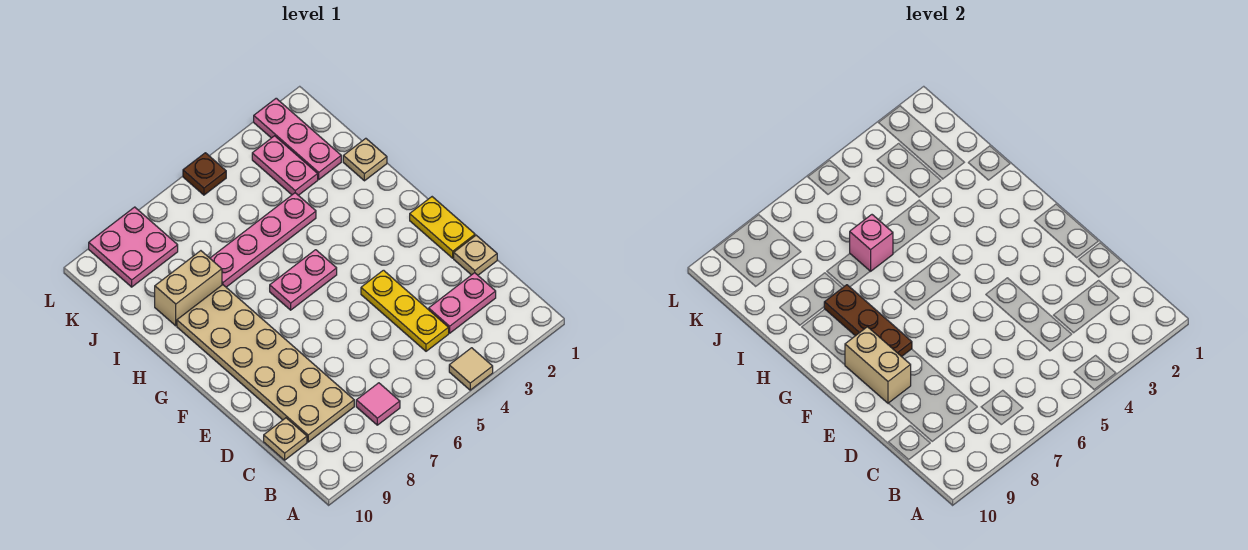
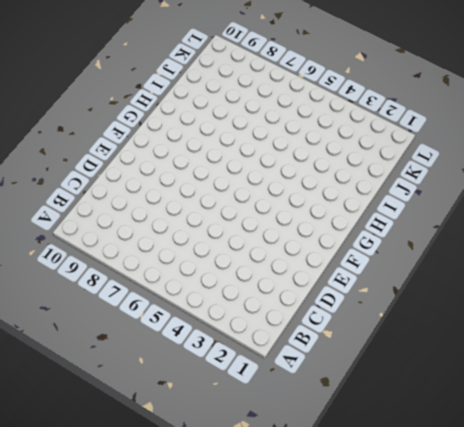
none -> tan tile A4 level 1
none -> pink tile B7 level 1
none -> pink plate C2:C3 level 1

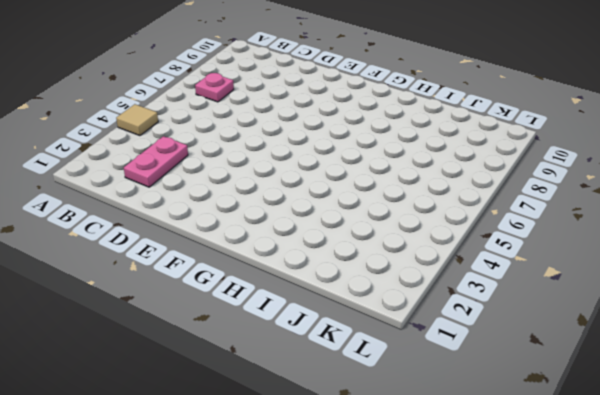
pink plate B7 level 1 -> pink tile B7 level 1
none -> yellow plate C4:E4 level 1
none -> tan plate C8:H9 level 1
none -> tan plate C10 level 1

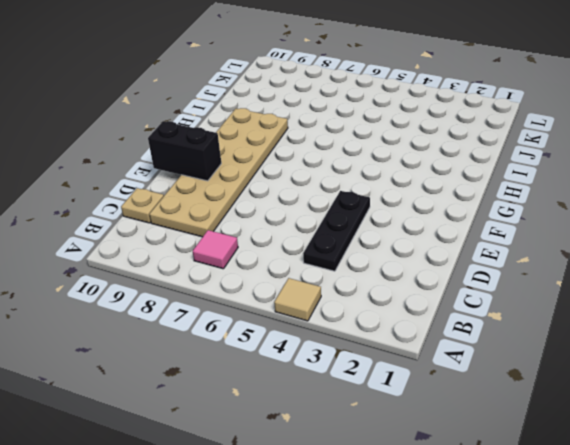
black plate C4:E4 level 1 -> yellow plate C4:E4 level 1
black brick E9:E10 level 2 -> tan brick E9:F9 level 2
none -> pink plate C2:C3 level 1
none -> tan plate D1 level 1
none -> yellow plate E1:F1 level 1

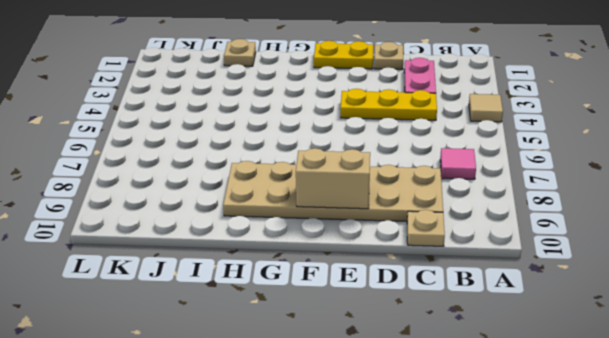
none -> pink plate G5:G6 level 1
none -> pink plate I4:I7 level 1
none -> tan brick I8:I9 level 1

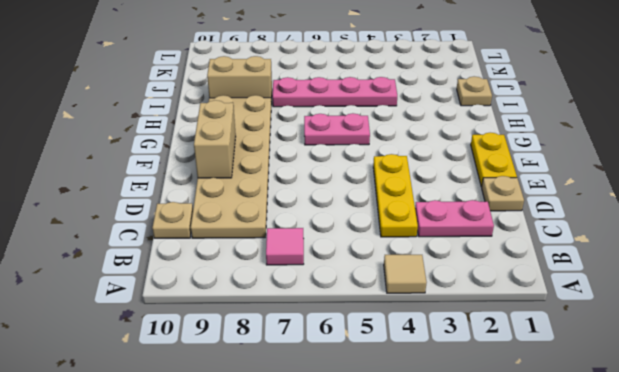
none -> pink plate J2:L2 level 1
none -> pink plate J3:K3 level 1
none -> pink plate K8:L9 level 1

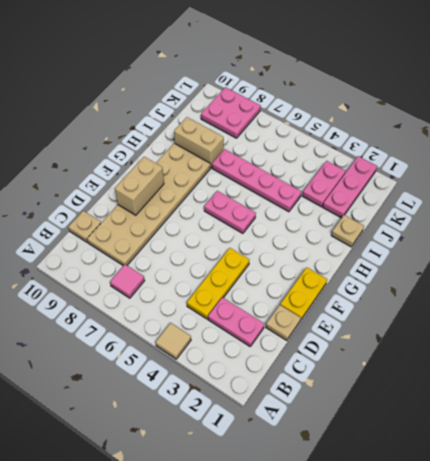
none -> brown plate L5 level 1
none -> brown plate F8:H8 level 2
none -> pink brick I6 level 2

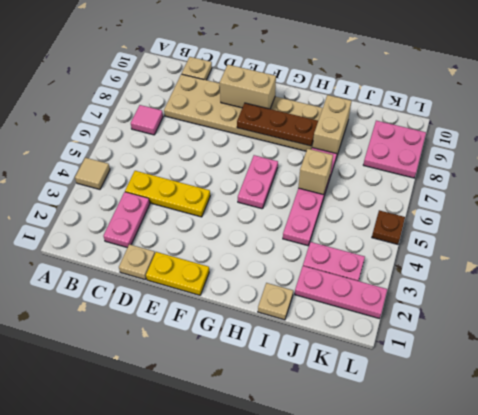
tan brick I6 level 2 -> pink brick I6 level 2

